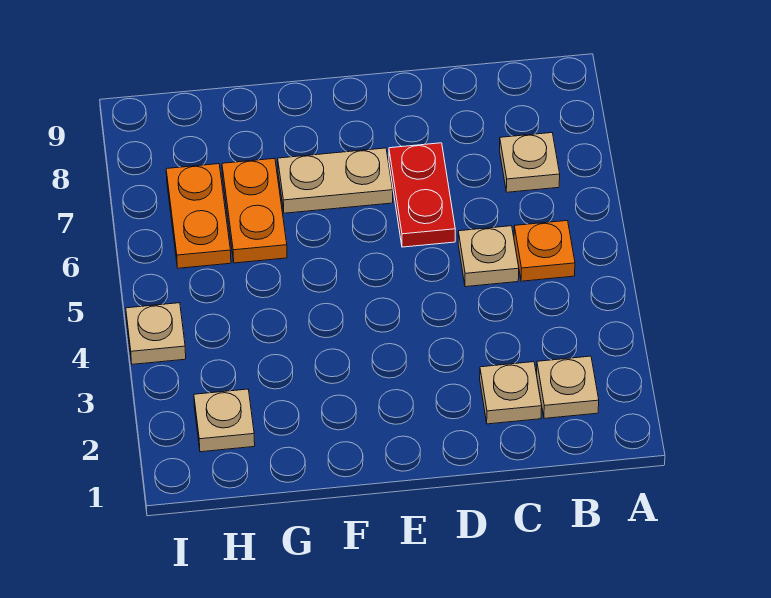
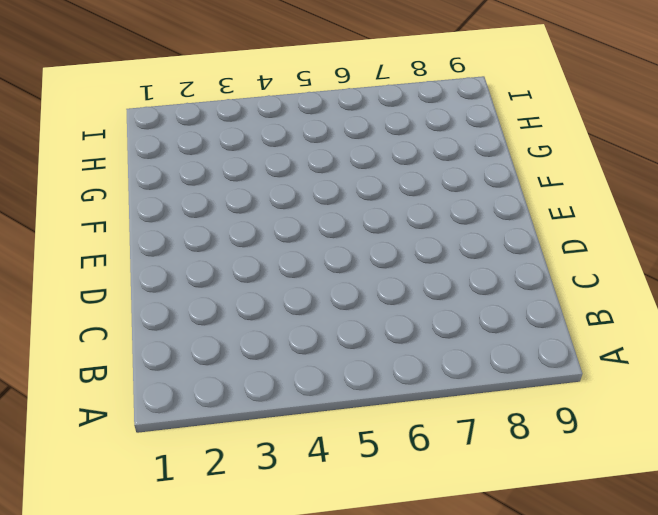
none -> tan plate B2 level 1
none -> orange plate B5 level 1

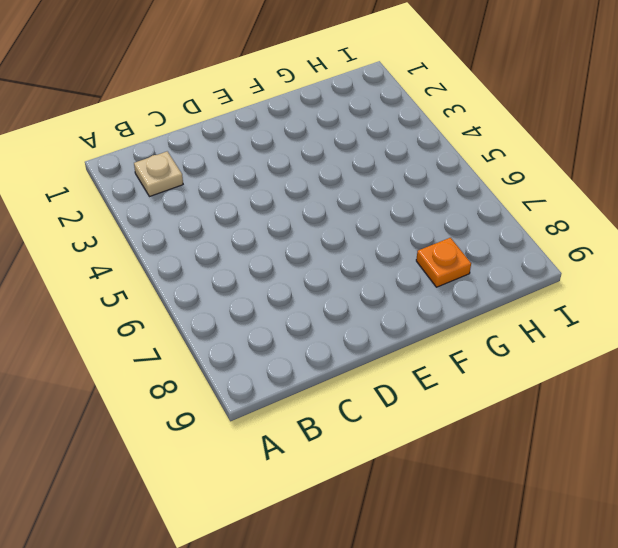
orange plate G8 level 1 -> orange plate B5 level 1
none -> tan plate B7 level 1
none -> tan plate C2 level 1

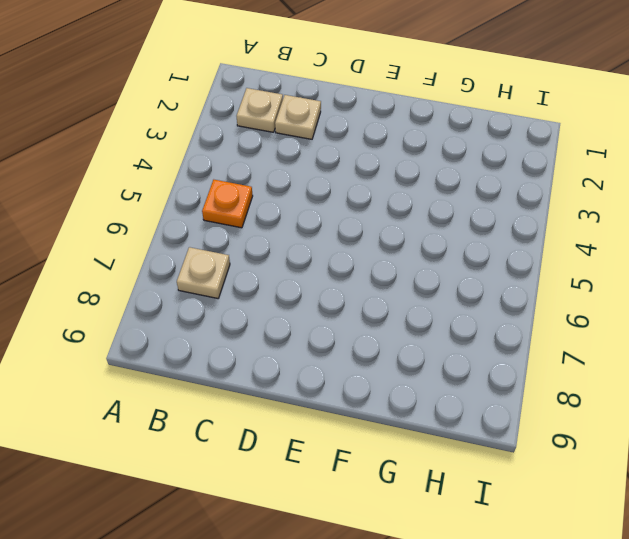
none -> tan plate C5 level 1
none -> red plate D6:D7 level 1

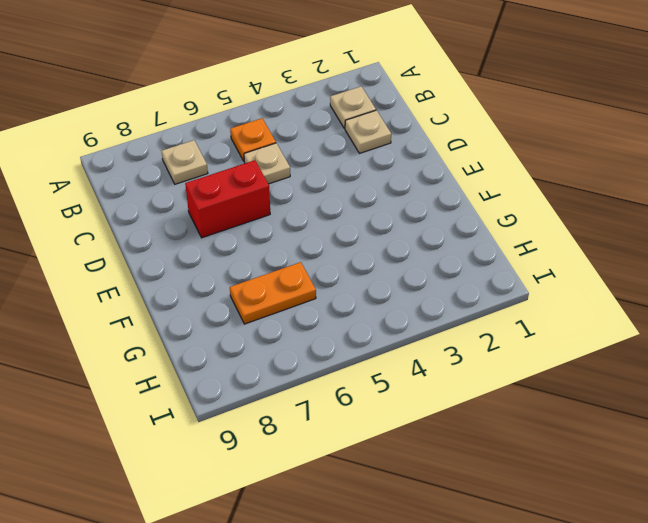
red brick D6:D7 level 1 -> red plate D6:D7 level 1
none -> tan plate E7:F7 level 1
none -> tan plate H2 level 1

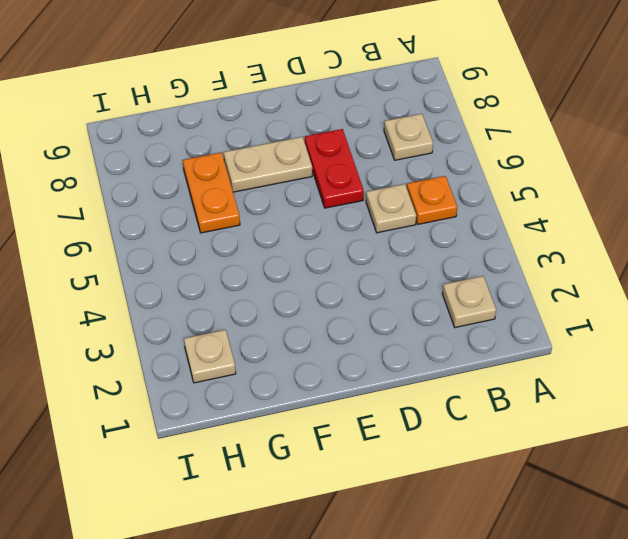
none -> tan plate C2 level 1
none -> orange plate H6:H7 level 1

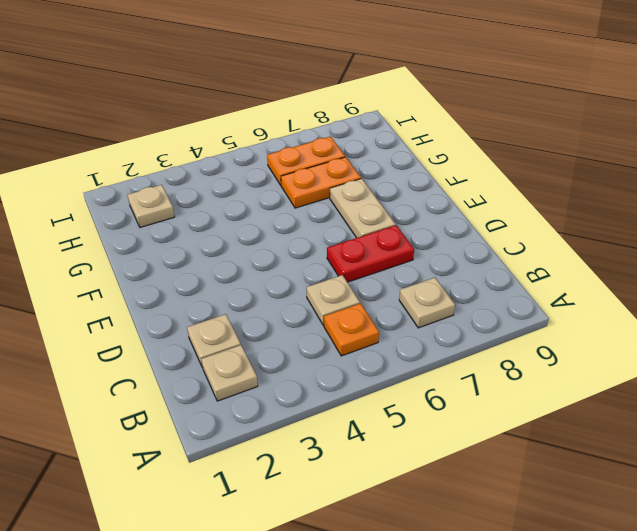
none -> tan plate I4 level 1

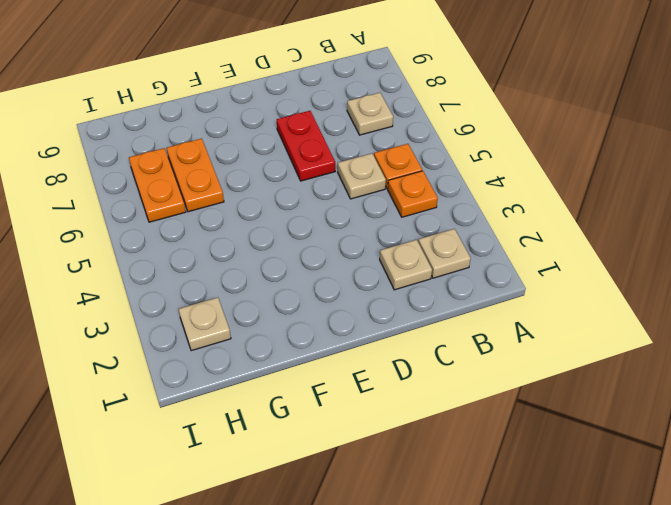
orange plate B4 level 1 -> none
none -> tan plate E7:F7 level 1
none -> tan plate I4 level 1

